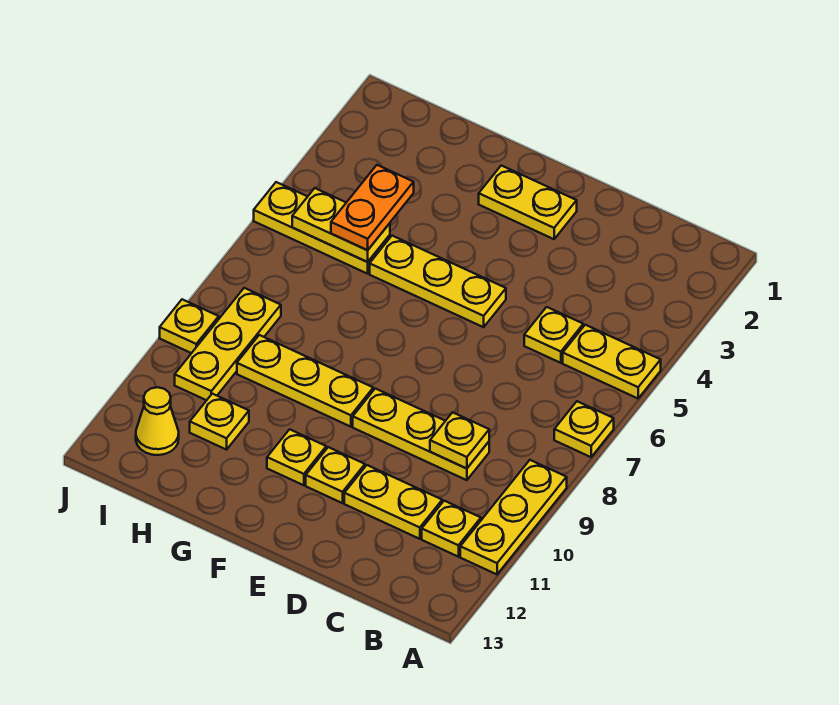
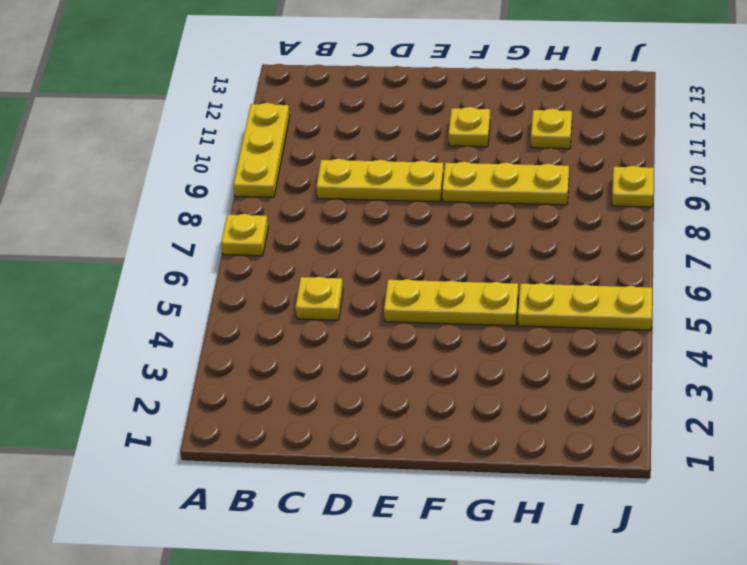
none -> yellow plate A5:B5 level 1
none -> yellow plate B11 level 1
none -> yellow plate C11:D11 level 1

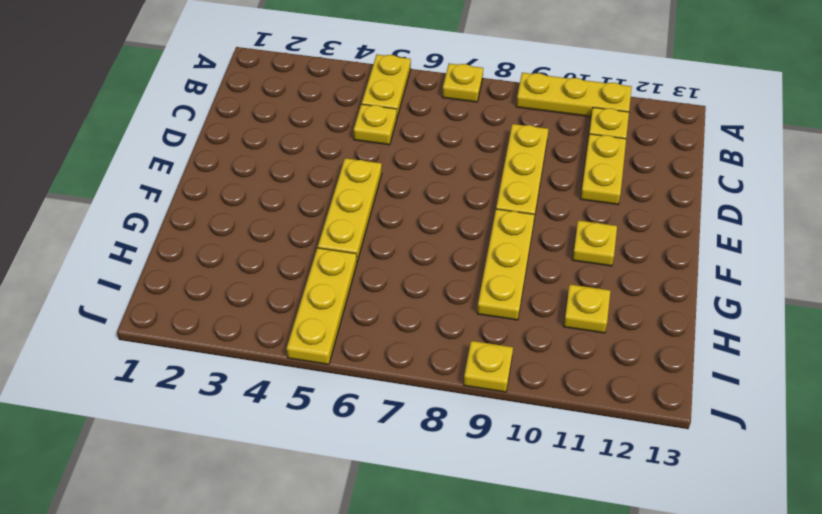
none -> yellow plate E2:F2 level 1
none -> yellow plate E11 level 1
none -> yellow plate I8:I10 level 1

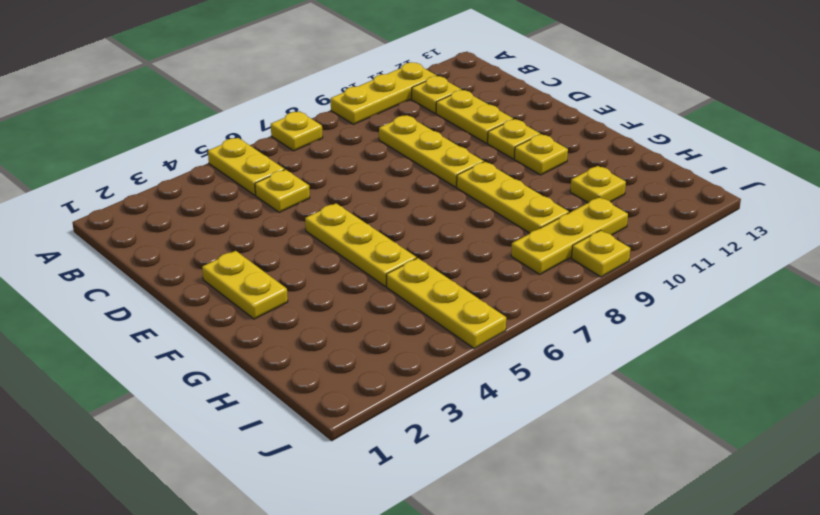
none -> yellow cone I12 level 1
none -> yellow plate C9 level 2
none -> yellow plate H5:I5 level 2

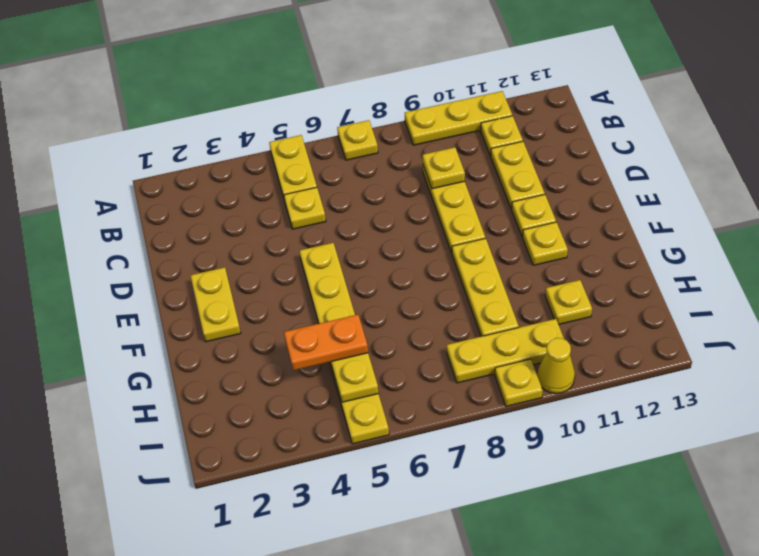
yellow cone J10 level 1 -> yellow cone I12 level 1

